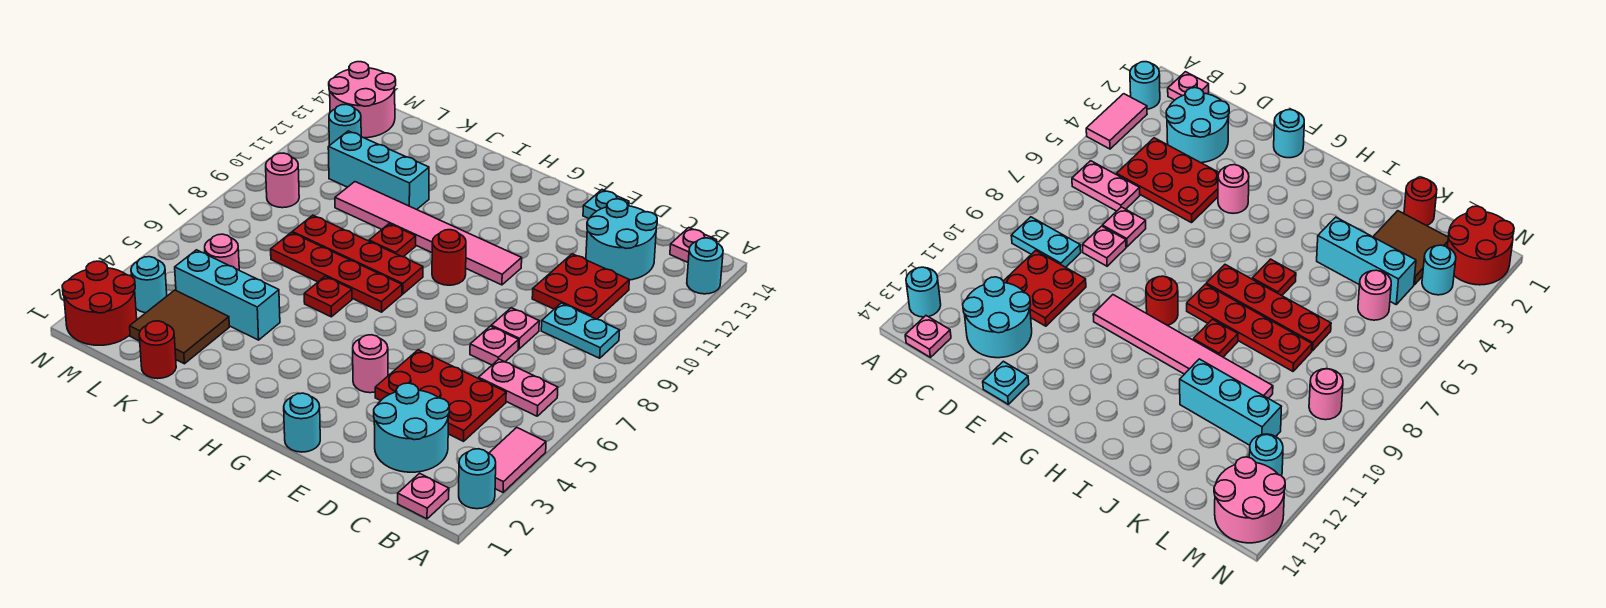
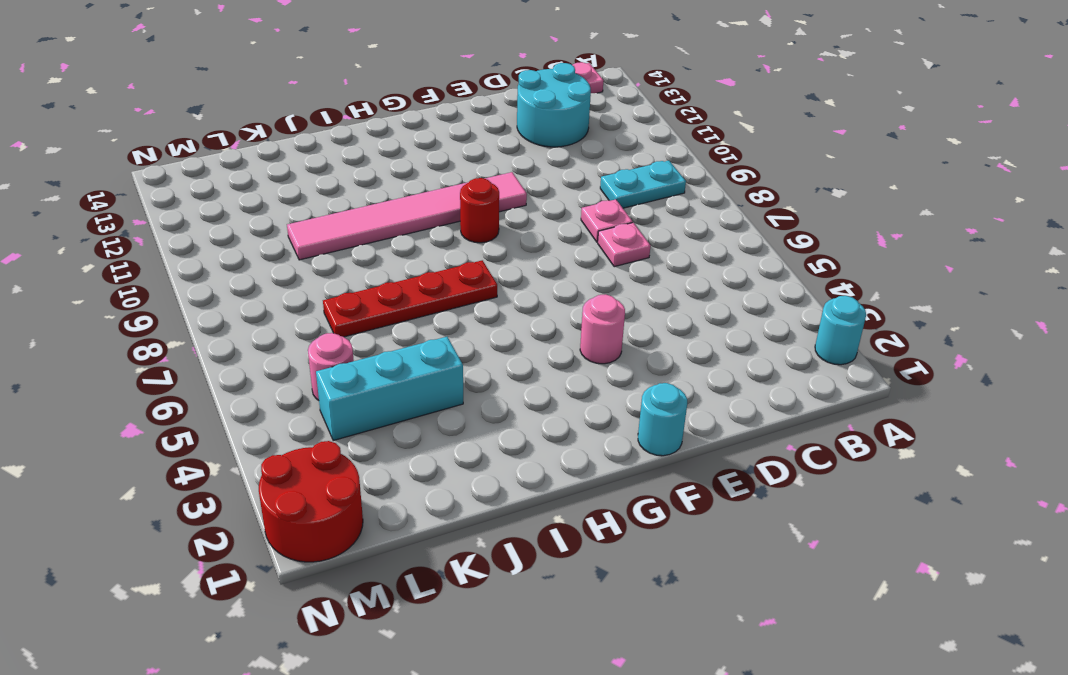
none -> pink tile A3:A4 level 1
none -> cyan round brick A13 level 1
none -> pink plate B1 level 1
none -> pink plate B6:C6 level 1

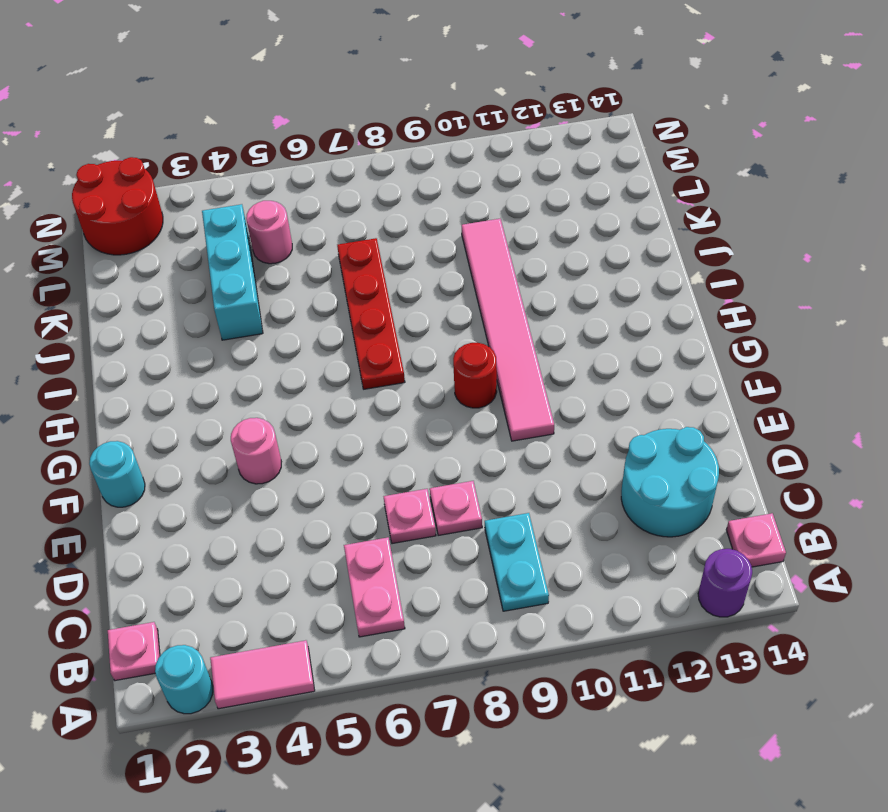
purple round brick A13 level 1 -> cyan round brick A13 level 1
none -> cyan round brick C2:D3 level 1
none -> red plate C4:E5 level 1
none -> red plate C10:D11 level 1
none -> cyan plate E14 level 1

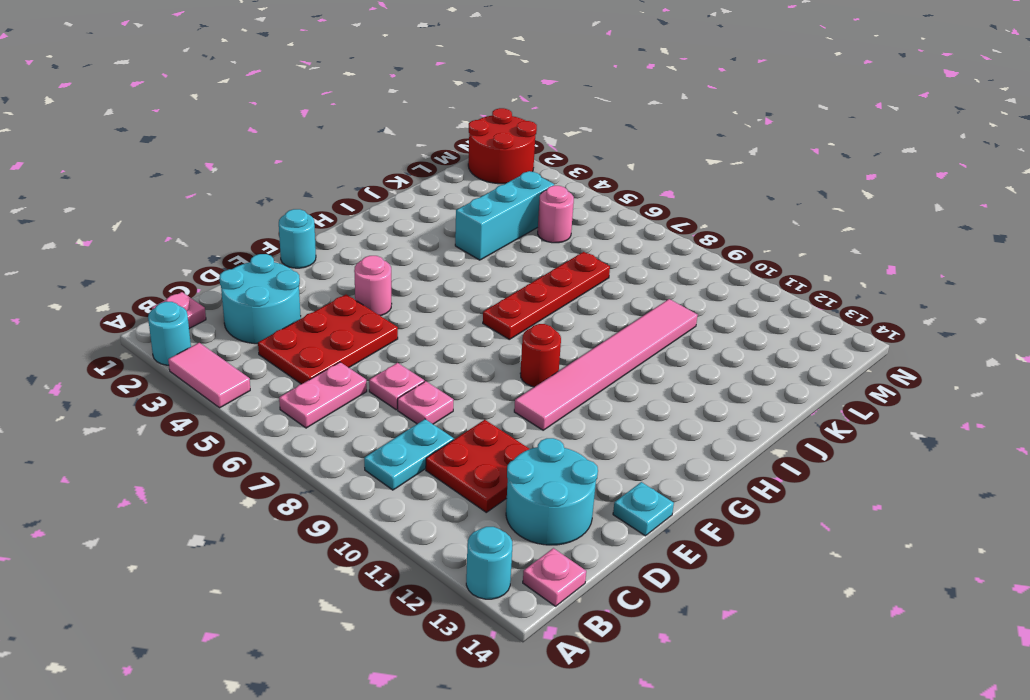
none -> red plate H8:K8 level 1
none -> red plate I6 level 1
none -> red plate I9 level 1
none -> cyan brick J11:L11 level 1

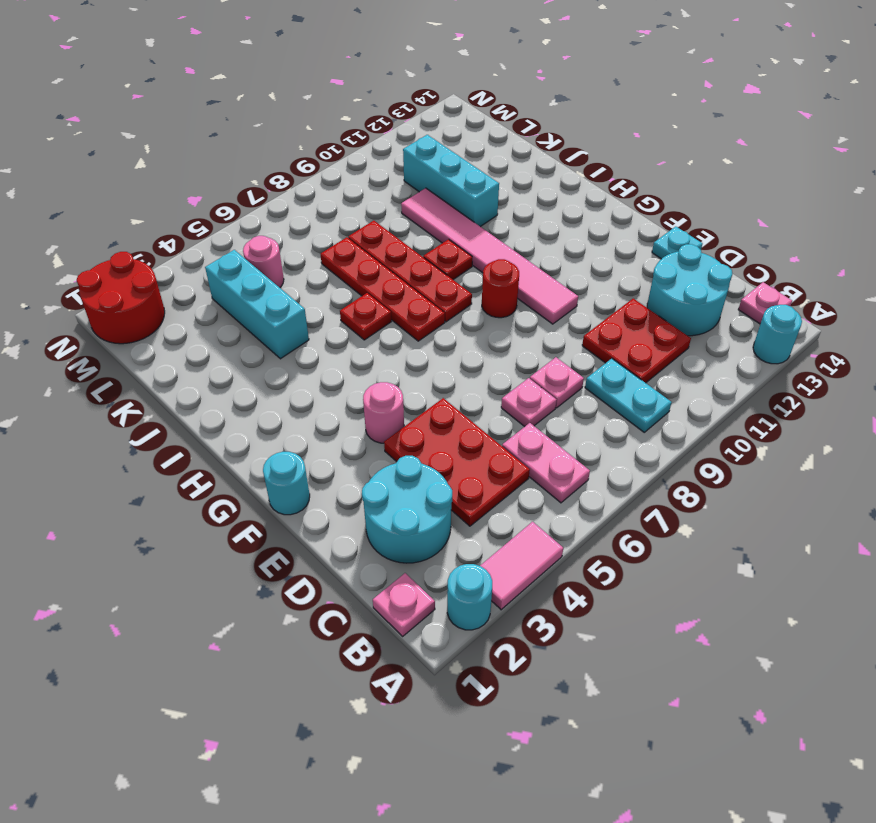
none -> red round brick K1 level 1
none -> brown tile K2:L3 level 1
none -> cyan round brick M3 level 1
none -> pink round brick M9 level 1

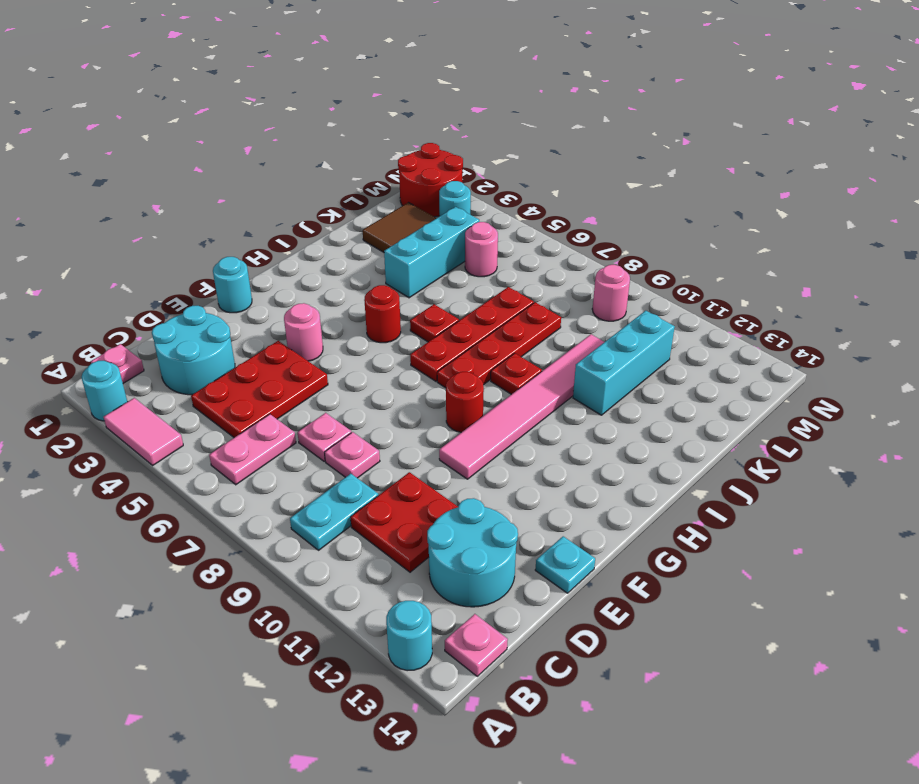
red round brick H5 level 1 -> red round brick K1 level 1
none -> cyan round brick M12 level 1
none -> pink round brick M13:N14 level 1

